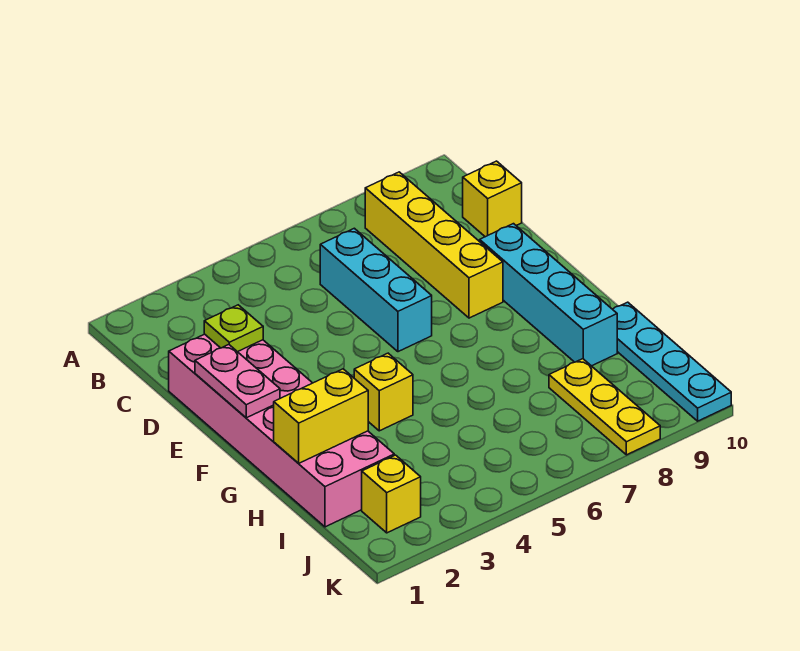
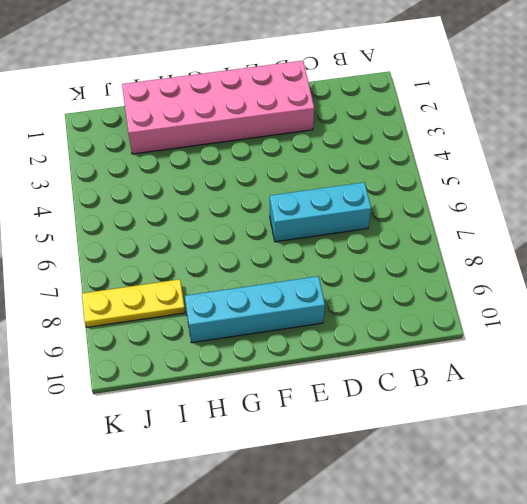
none -> yellow brick B8:E8 level 1
none -> yellow brick C10 level 1
none -> yellow brick G4 level 1

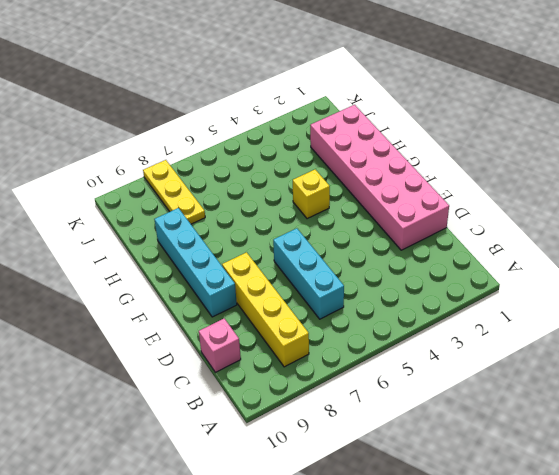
pink brick C10 level 1 -> yellow brick C10 level 1
none -> cyan plate H10:K10 level 1
none -> yellow brick J2 level 1
none -> lime plate D2 level 2

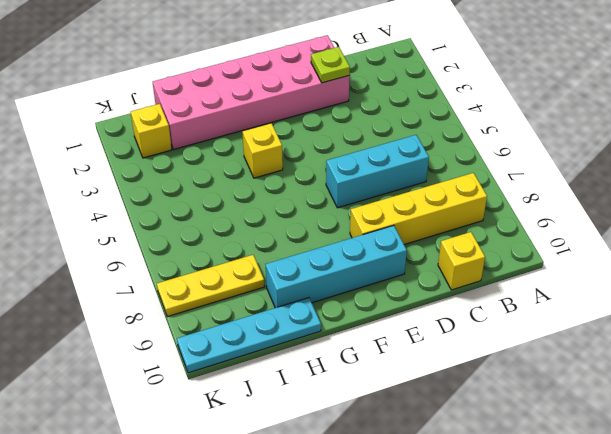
none -> pink plate E1:F1 level 2
none -> yellow brick H1:H2 level 2

